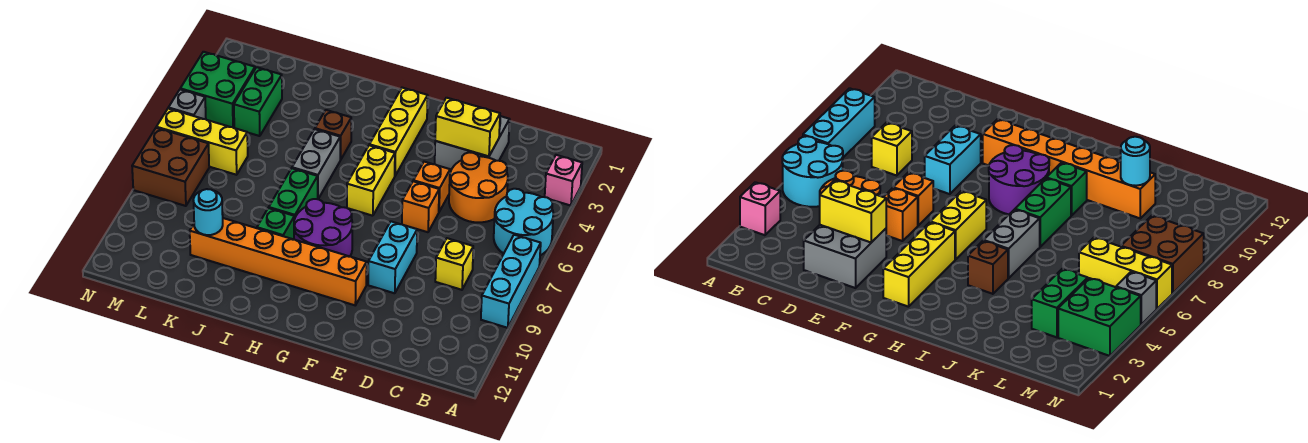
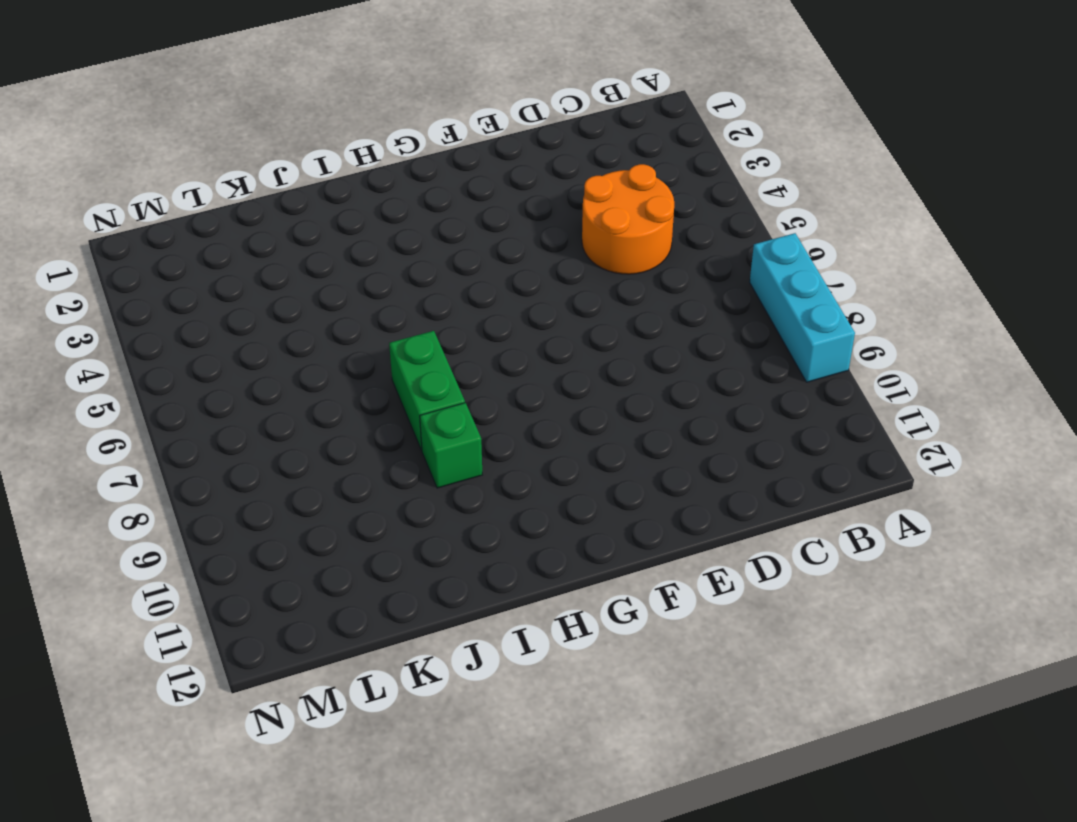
none -> pink brick A3 level 1
none -> cyan round brick A5:B6 level 1
none -> yellow brick C8 level 1

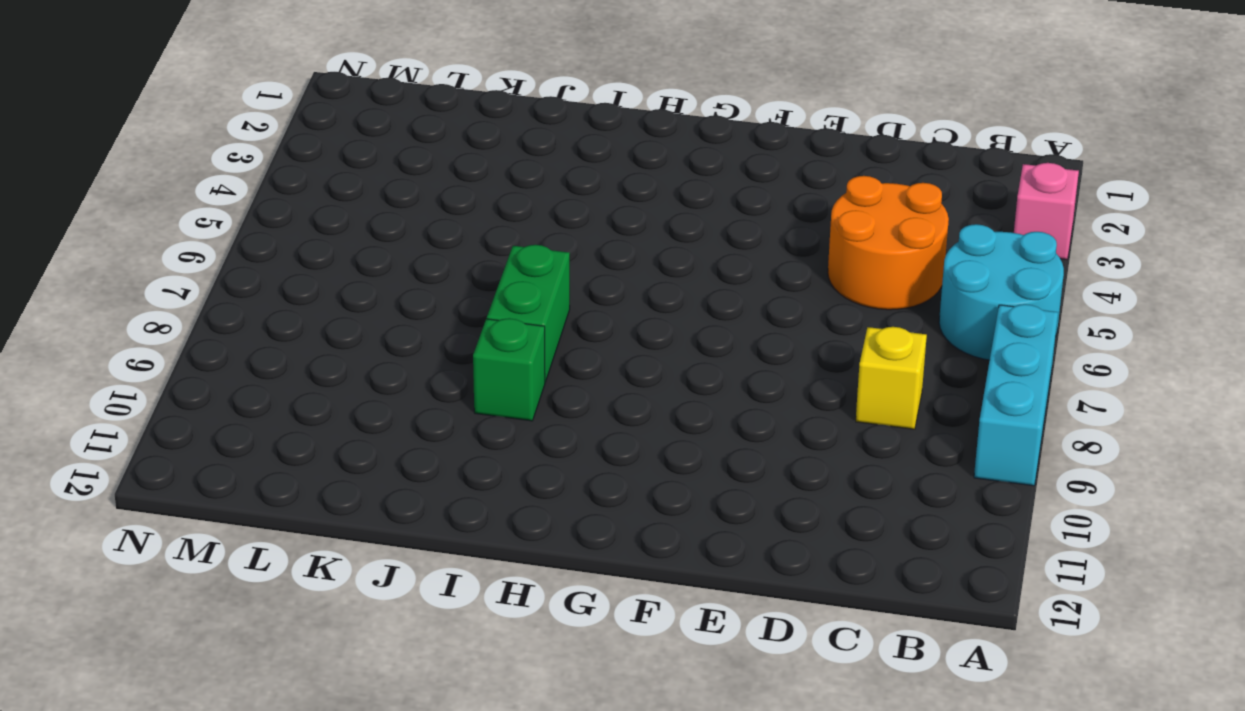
none -> grey brick D2:E3 level 1
none -> orange brick E5 level 1
none -> orange brick E6 level 1

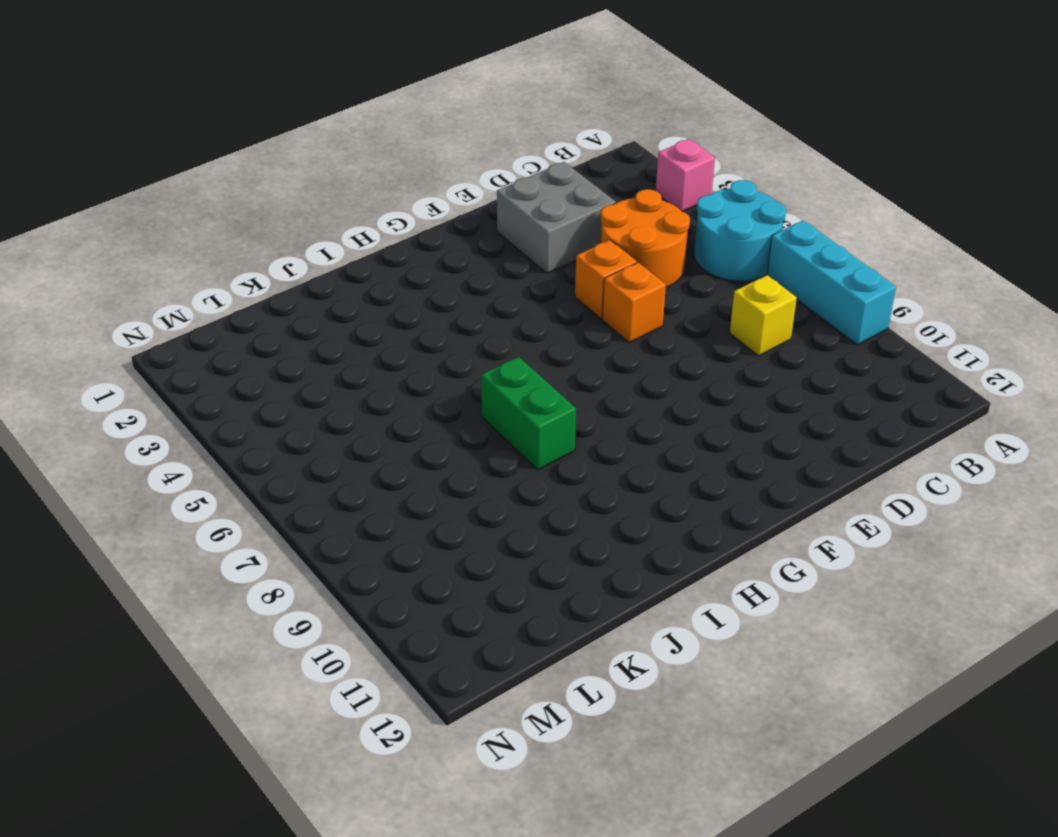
none -> cyan brick E8:E9 level 1
none -> orange brick F10:K10 level 1
none -> yellow brick G2:G4 level 1

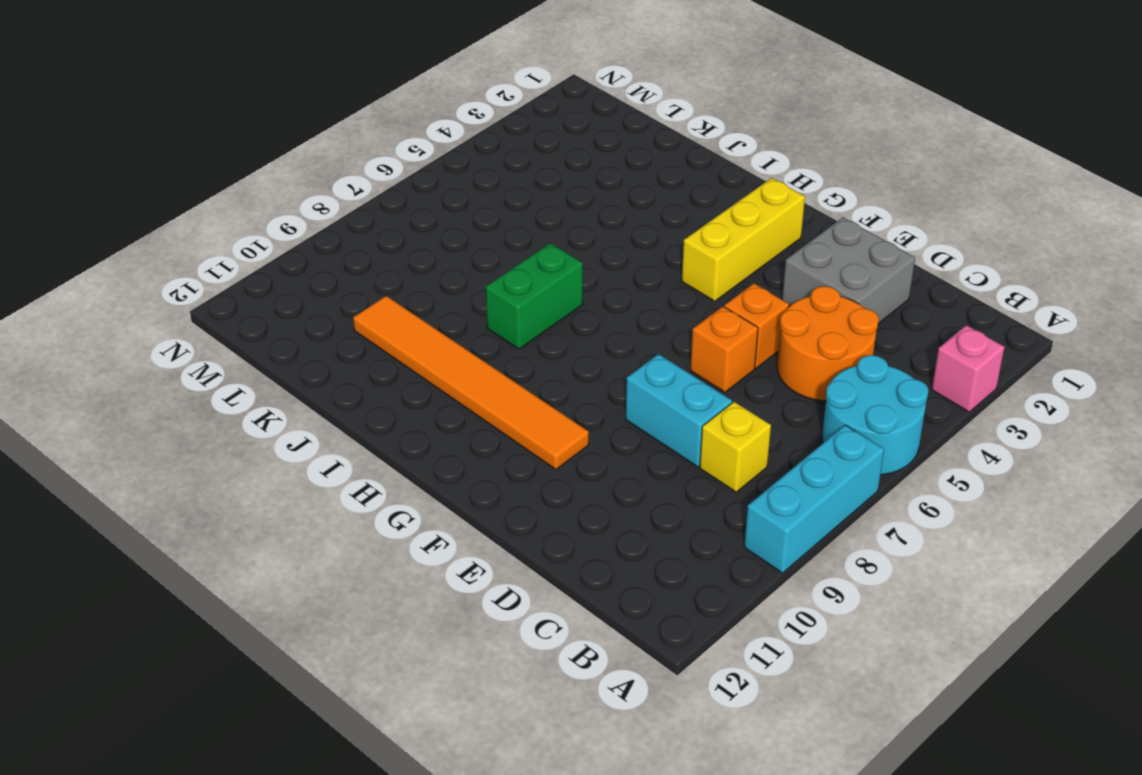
cyan brick D8:E8 level 1 -> cyan brick E8:E9 level 1
orange tile F10:K10 level 1 -> orange brick F10:K10 level 1
none -> yellow brick G5:G6 level 1
none -> purple round brick G8:H9 level 1
none -> brown brick I4 level 1

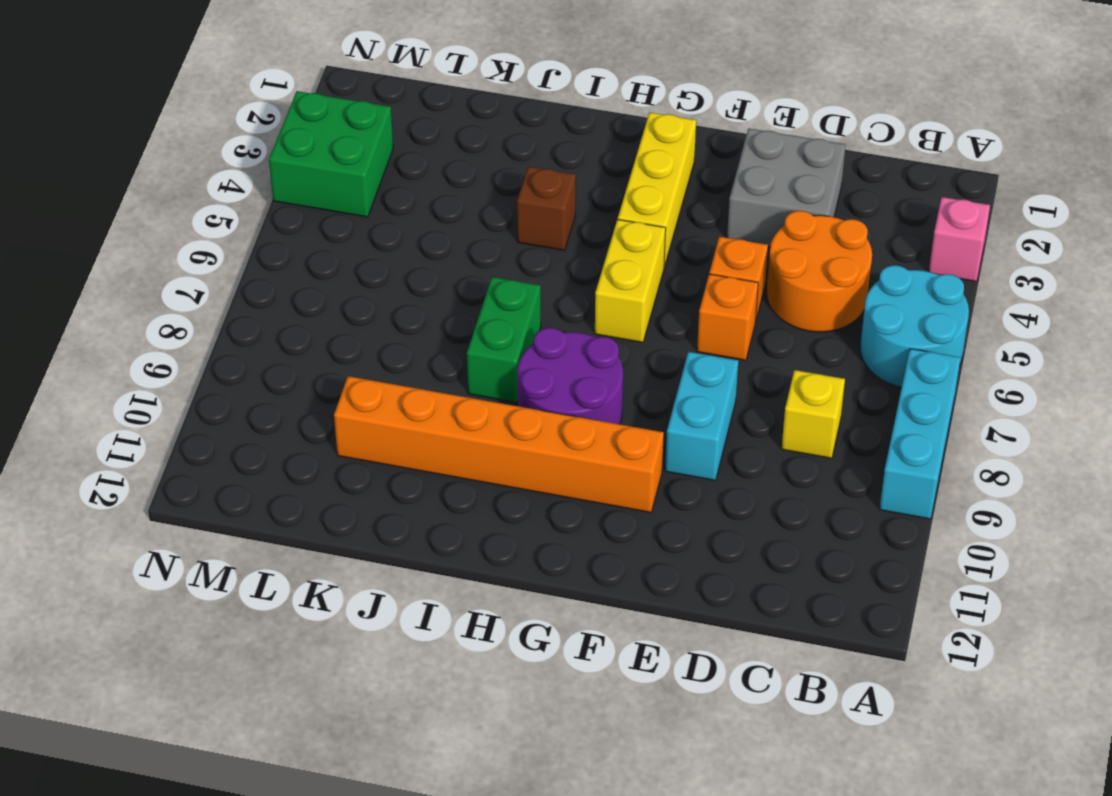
none -> grey brick I5:I6 level 1
none -> green brick I9 level 1
none -> green brick L3:L4 level 1

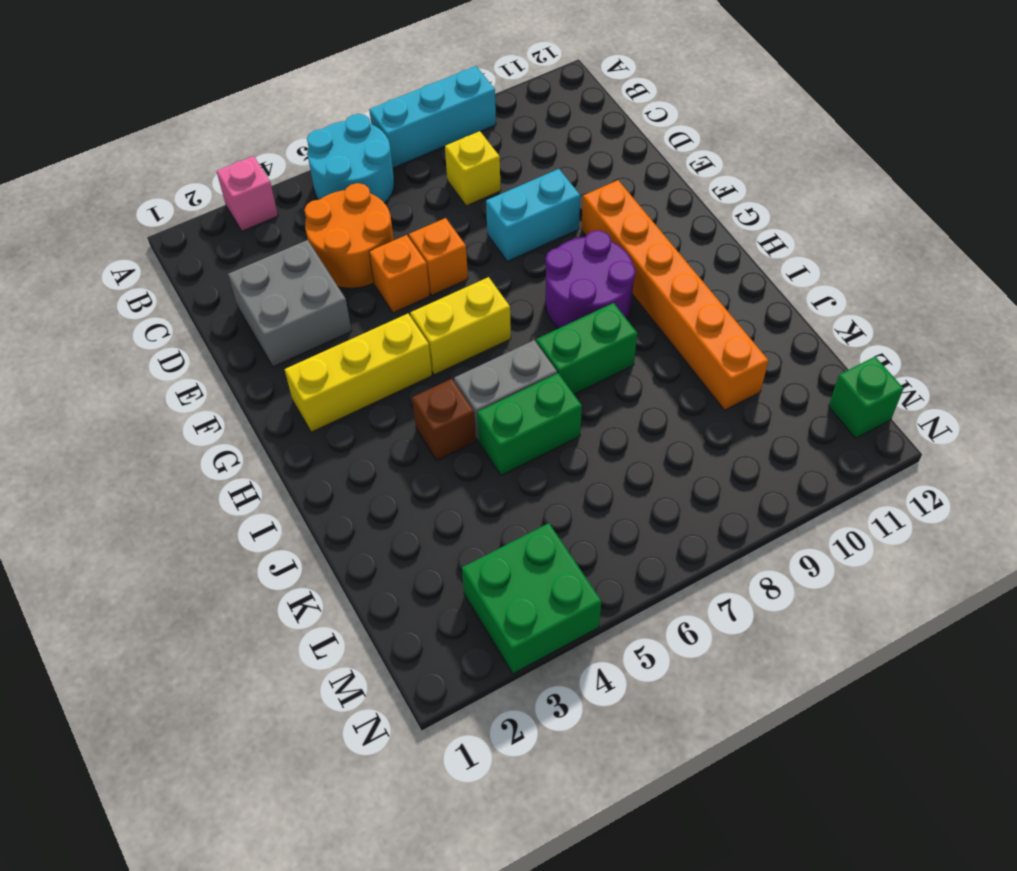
green brick J5:J6 level 1 -> green brick L3:L4 level 1
green brick M12 level 1 -> green brick I9 level 1
none -> yellow brick L6:N6 level 1
none -> brown brick M7:N8 level 1
none -> grey brick N5 level 1

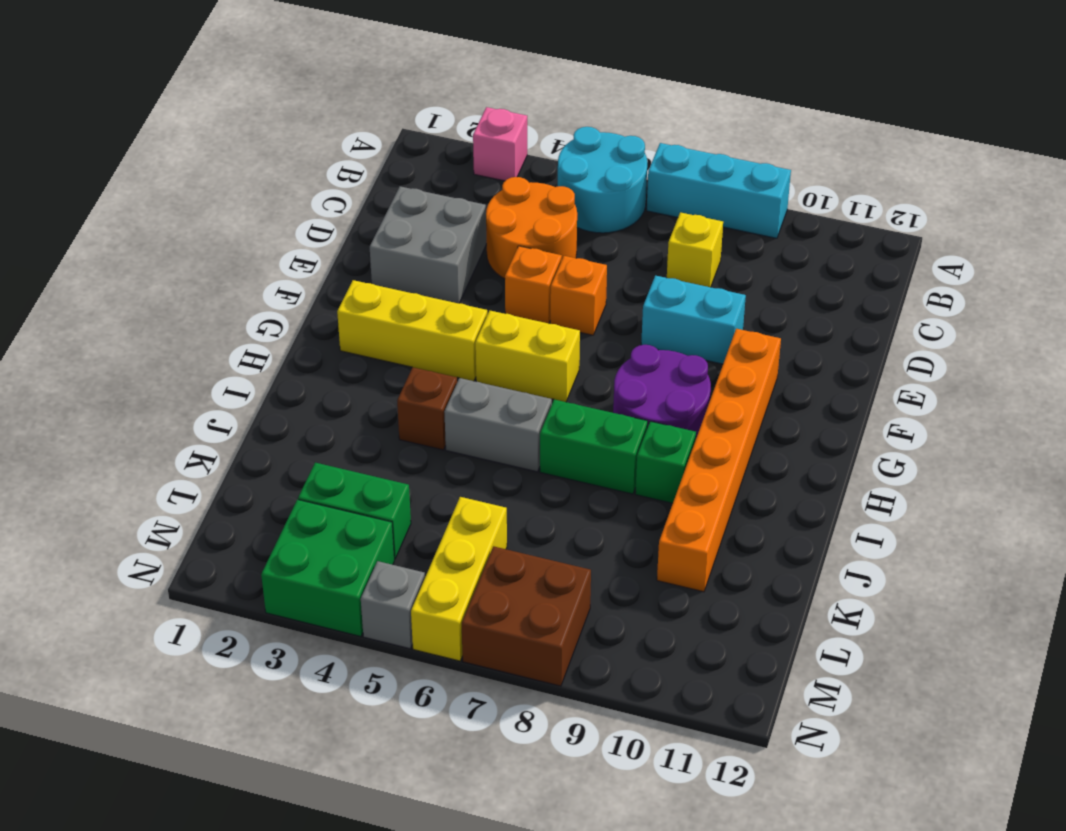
none -> yellow brick D3:E3 level 2
none -> cyan round brick K10 level 2

